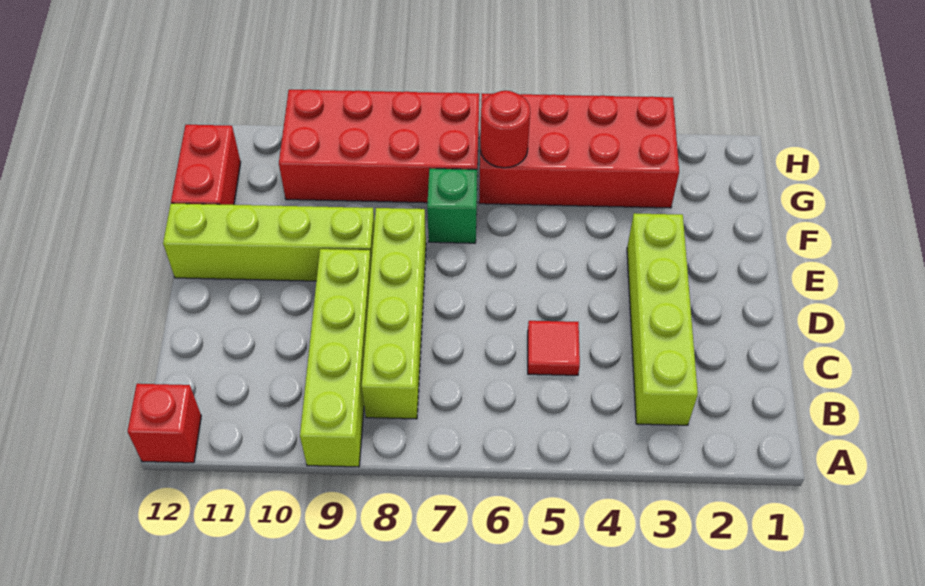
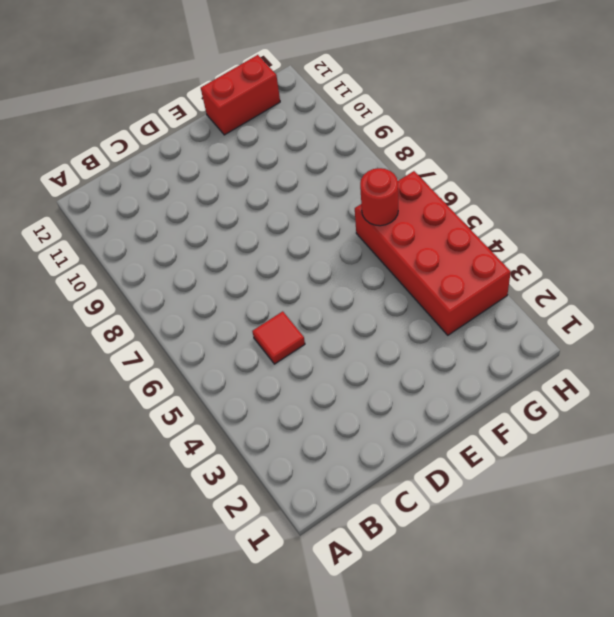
none -> lime brick A9:D9 level 1
none -> red brick A12 level 1

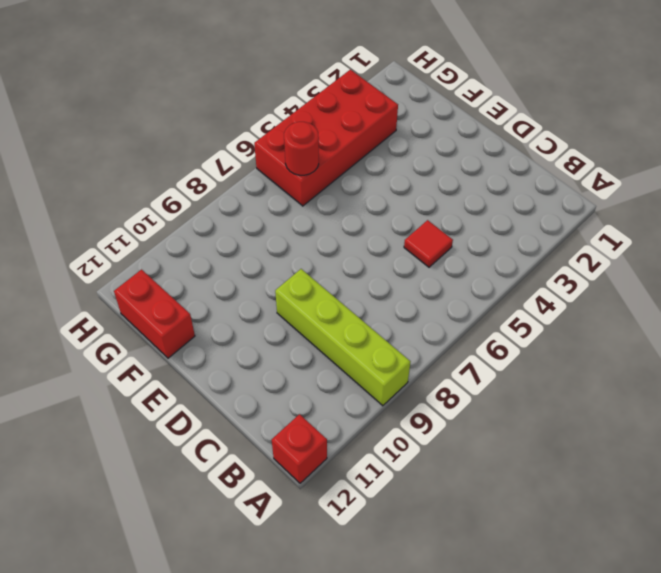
none -> lime brick B3:E3 level 1
none -> lime brick B8:E8 level 1

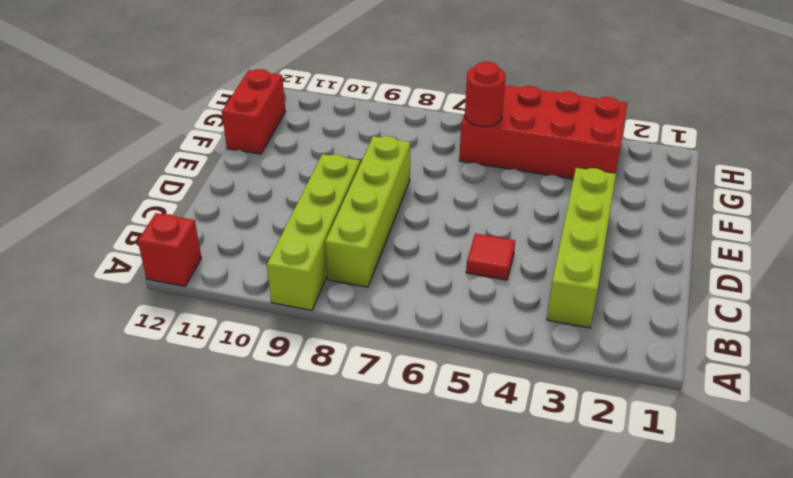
none -> lime brick E9:E12 level 1
none -> green brick F7 level 1

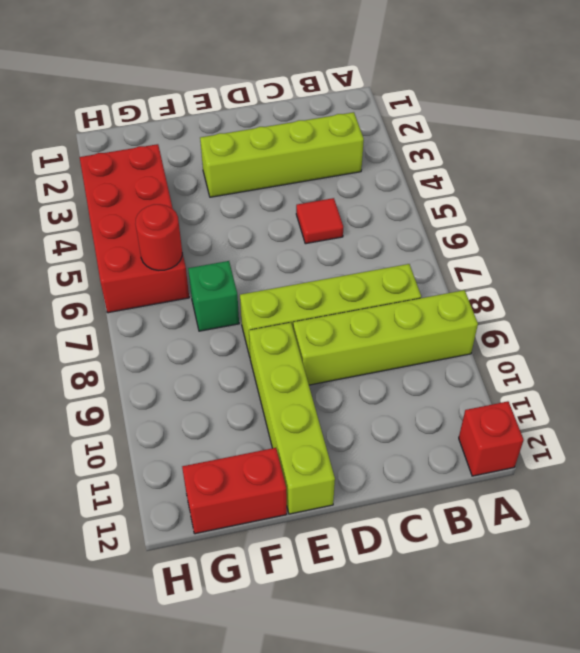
none -> red brick G7:H10 level 1

